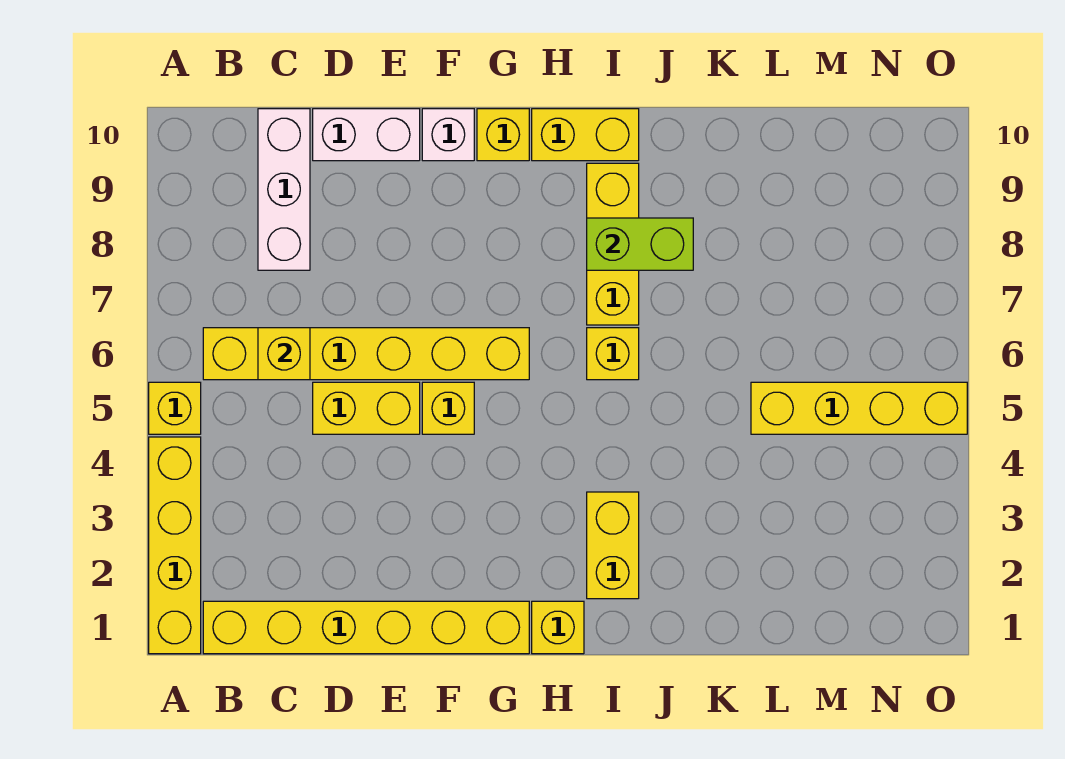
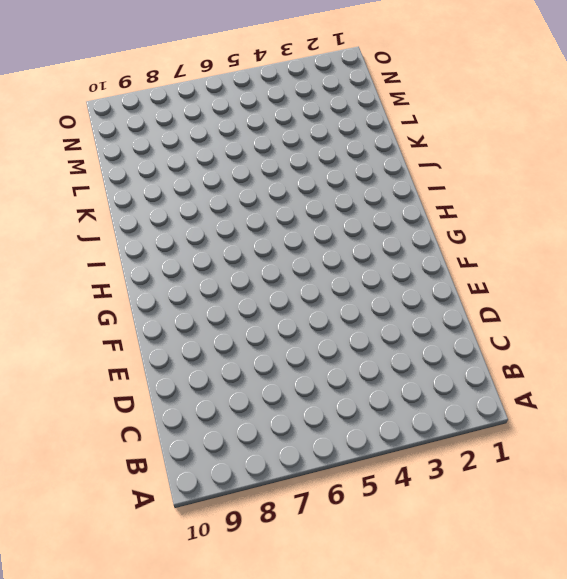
none -> yellow brick A1:A4 level 1
none -> yellow brick A5 level 1
none -> yellow brick B1:G1 level 1

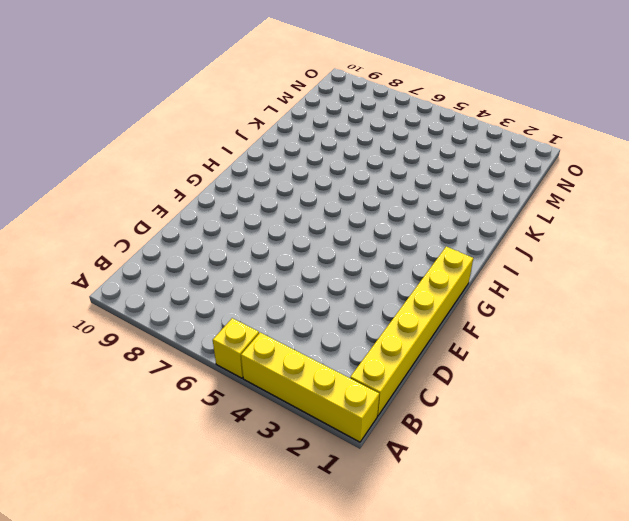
none -> yellow brick B6:G6 level 1
none -> white brick C8:C10 level 1
none -> yellow brick D5:E5 level 1

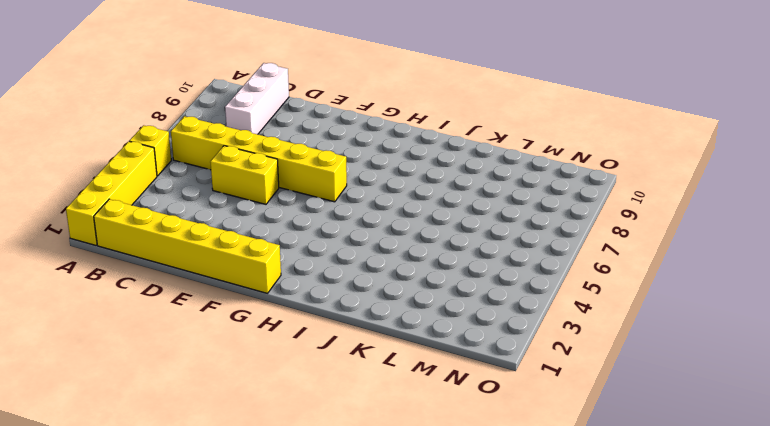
none -> white brick D10:E10 level 1
none -> yellow brick F5 level 1
none -> white brick F10 level 1

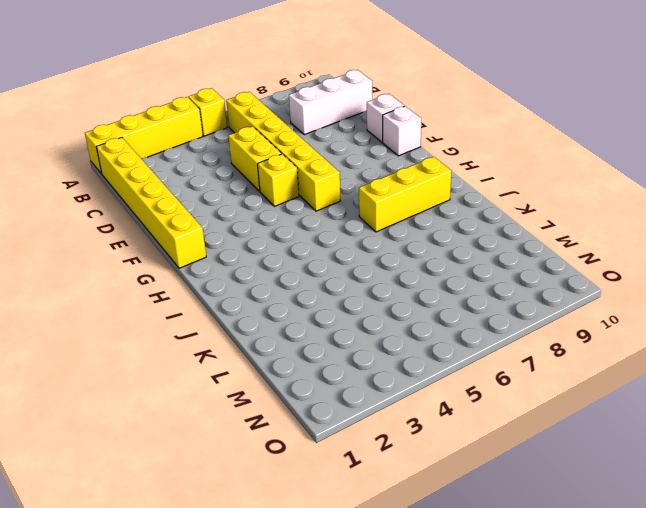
white brick E10 level 1 -> white brick D10:E10 level 1
none -> yellow brick G10 level 1
none -> yellow brick H1 level 1
none -> yellow brick H10:I10 level 1

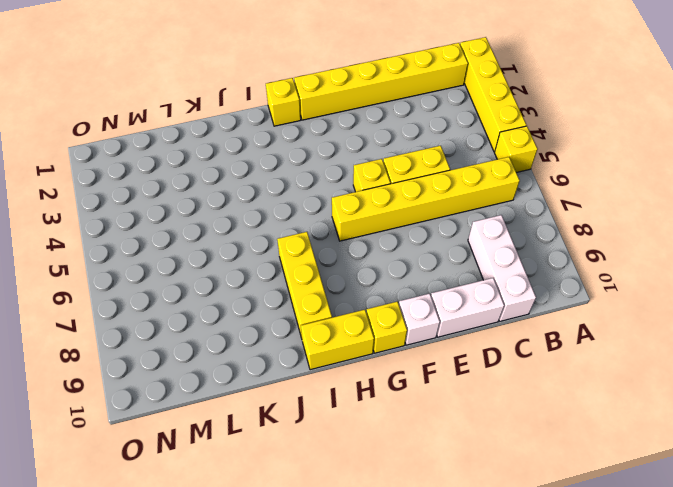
none -> yellow brick I2:I3 level 1
none -> yellow brick I6 level 1
none -> yellow brick L5:O5 level 1

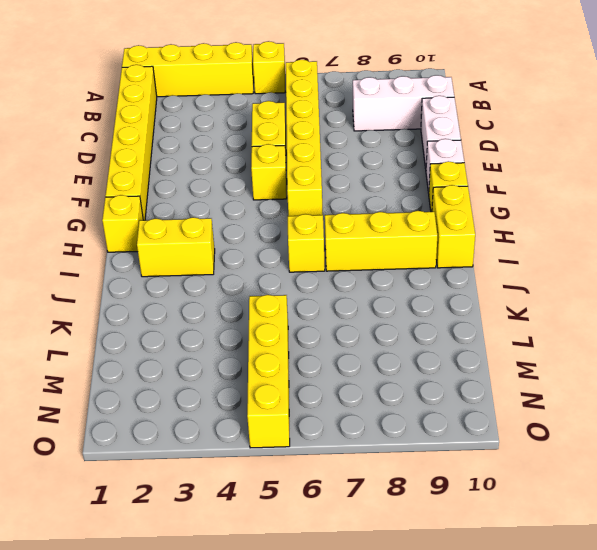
none -> yellow brick C6 level 2
none -> lime brick I8:J8 level 2

